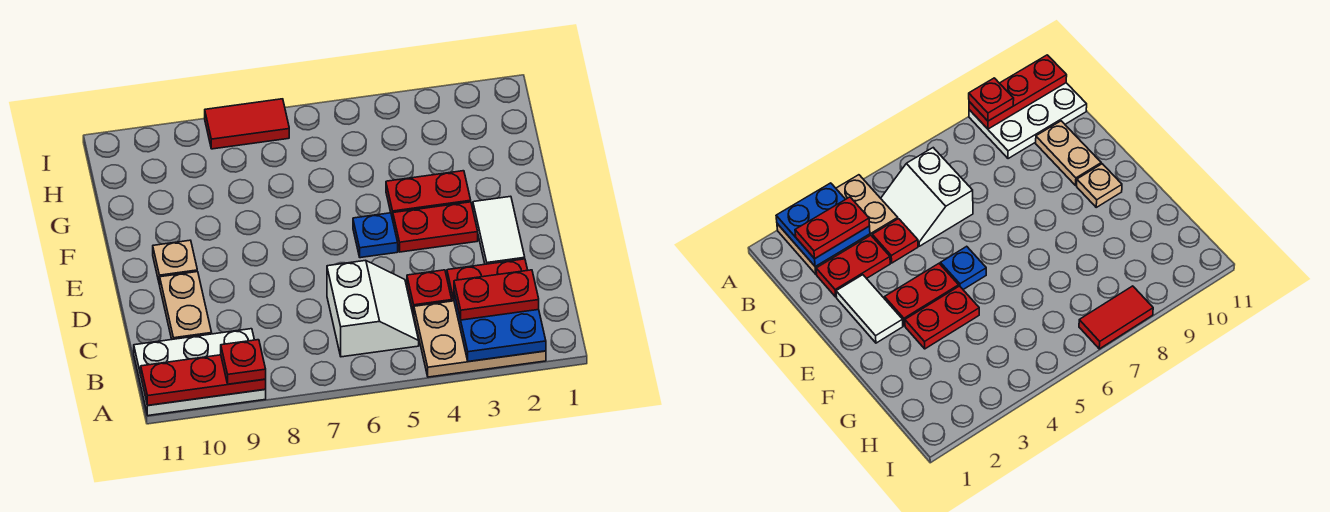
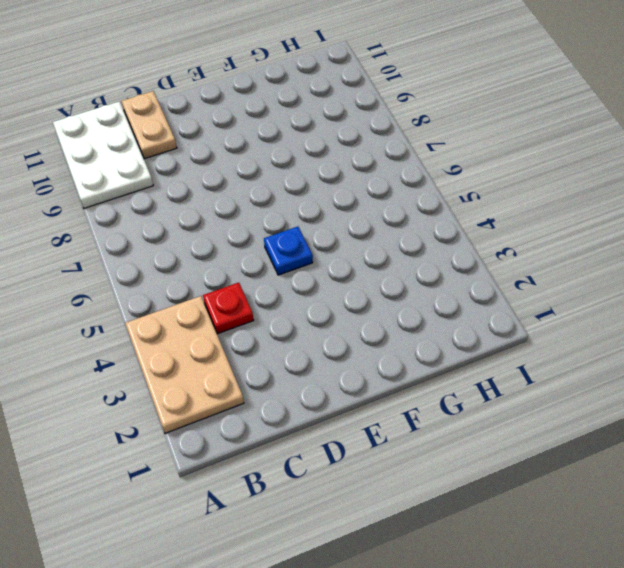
tan plate C10:C11 level 1 -> tan plate C10:D10 level 1
none -> white slope B5:C6 level 1 top 6
none -> red plate C2:C3 level 1
none -> white tile D2:E2 level 1

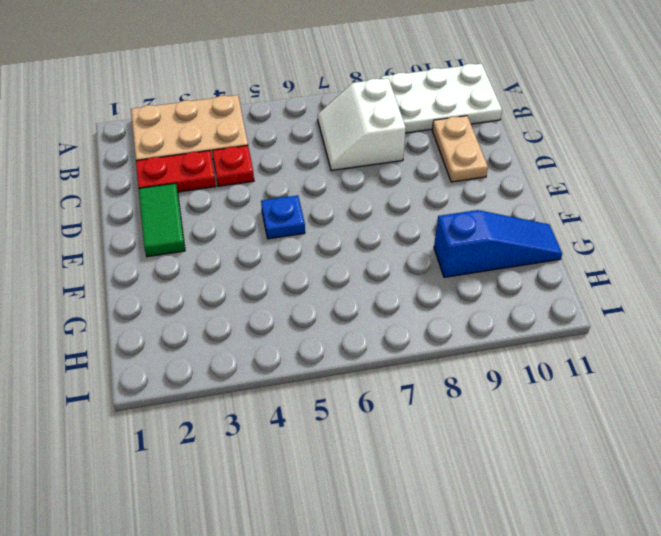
white slope B7:C8 level 1 top 8 -> white slope B5:C6 level 1 top 6
green tile D2:E2 level 1 -> white tile D2:E2 level 1
blue slope G9:G11 level 1 top 9 -> none
none -> red plate E3:E4 level 1
none -> tan plate E10 level 1
none -> red plate F3:F4 level 1

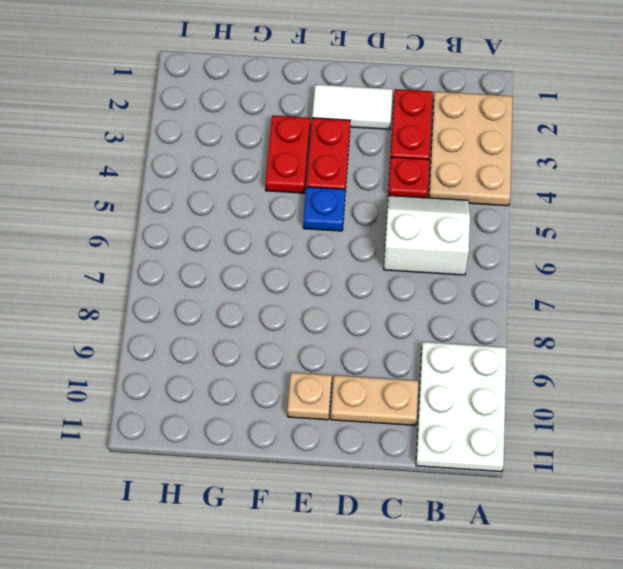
none -> red tile I7:I8 level 1
none -> blue plate A2:B3 level 2
none -> red plate A9:A11 level 2

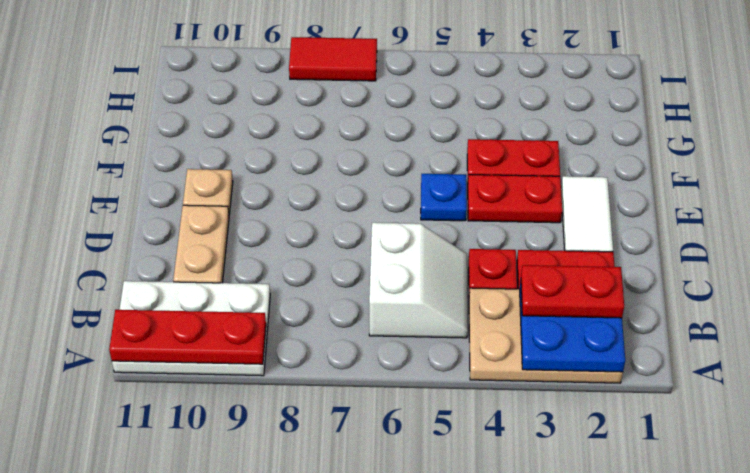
none -> red plate A9 level 3

